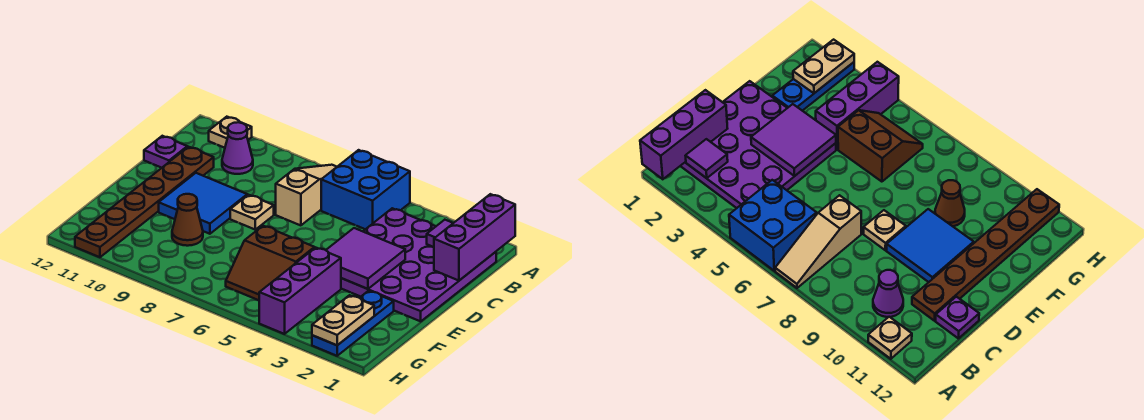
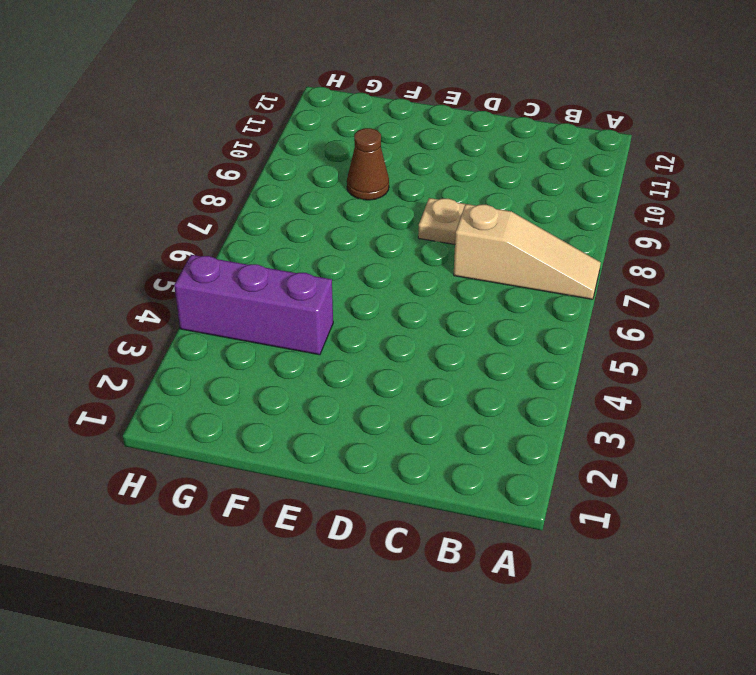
none -> blue brick A5:B6 level 1
none -> tan plate A11 level 1
none -> purple plate B1:E4 level 1

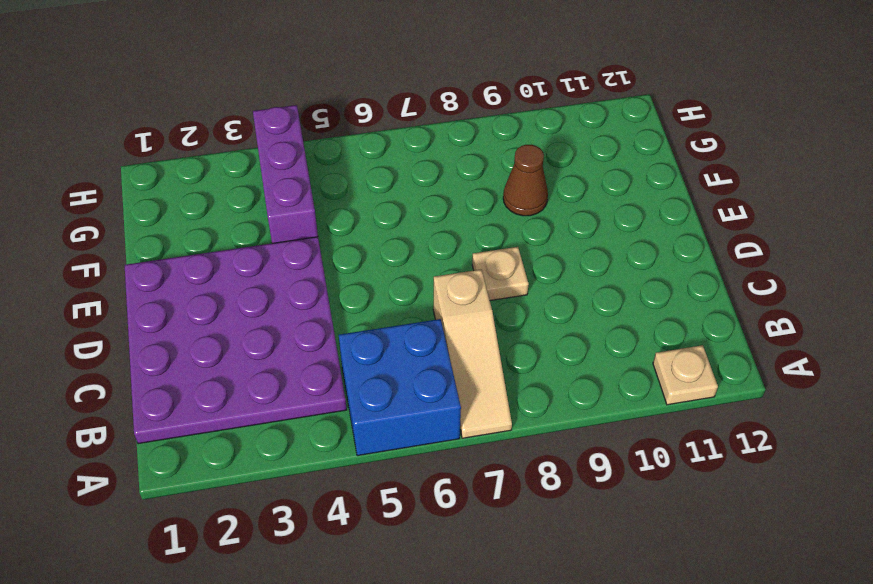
none -> purple cone B10 level 1
none -> brown plate C11:H11 level 1
none -> purple plate C12 level 1

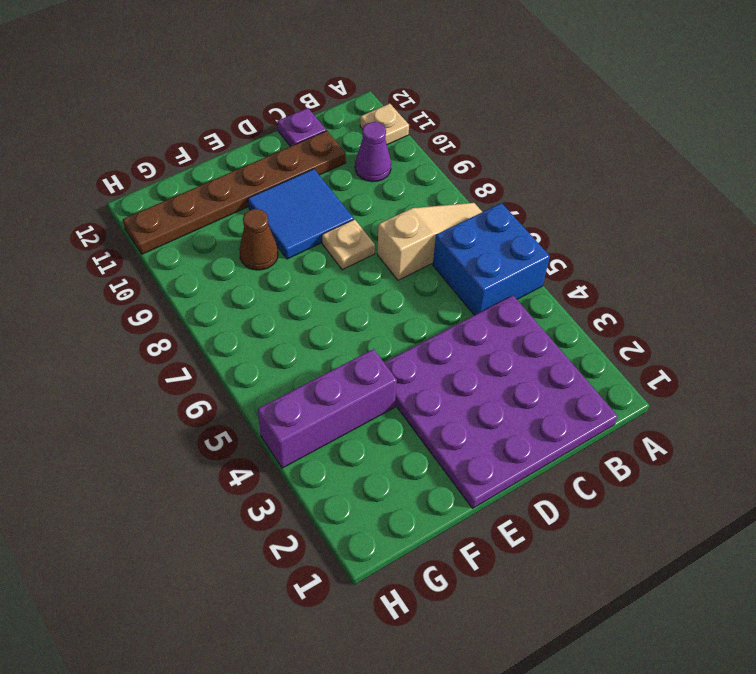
none -> blue plate F2:H2 level 1
none -> brown slope F5:G6 level 1 top F
none -> purple brick A1:C1 level 2

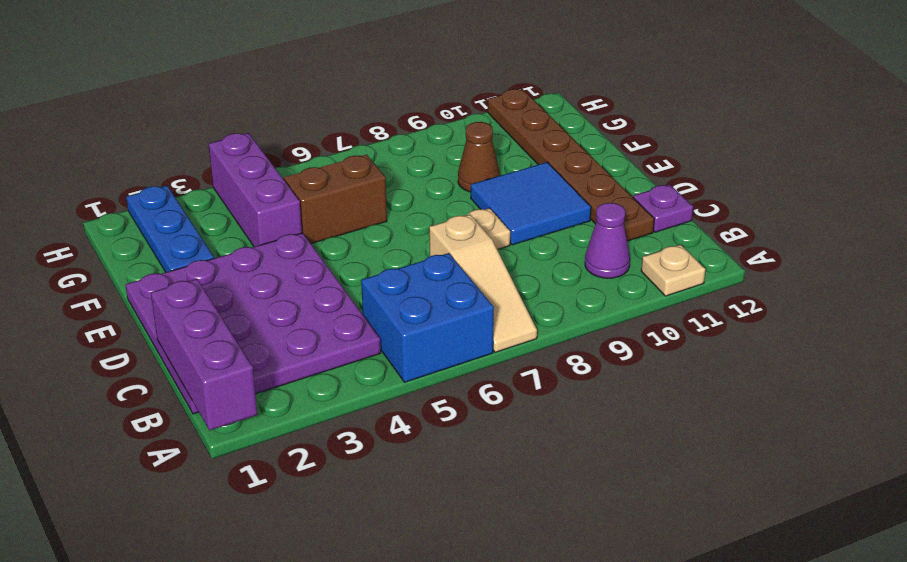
none -> purple tile B2 level 2
none -> purple tile D3:E4 level 2
none -> tan plate G2:H2 level 2

